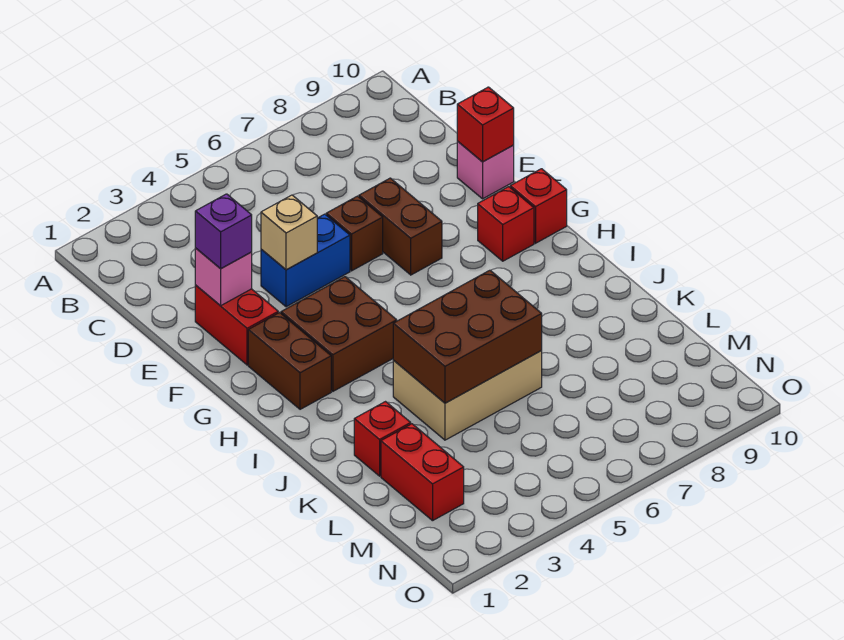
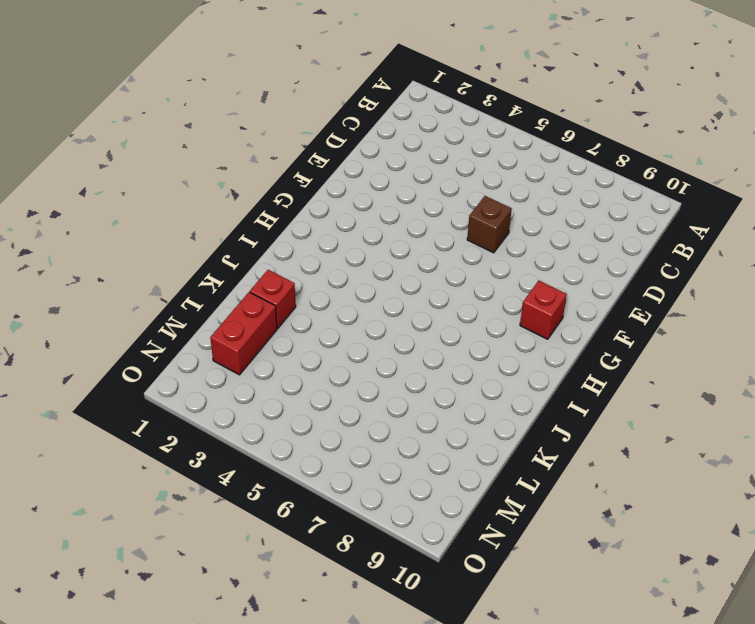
none -> red brick E2:F2 level 1
none -> blue brick E4:E5 level 1
none -> brown brick E7:F7 level 1

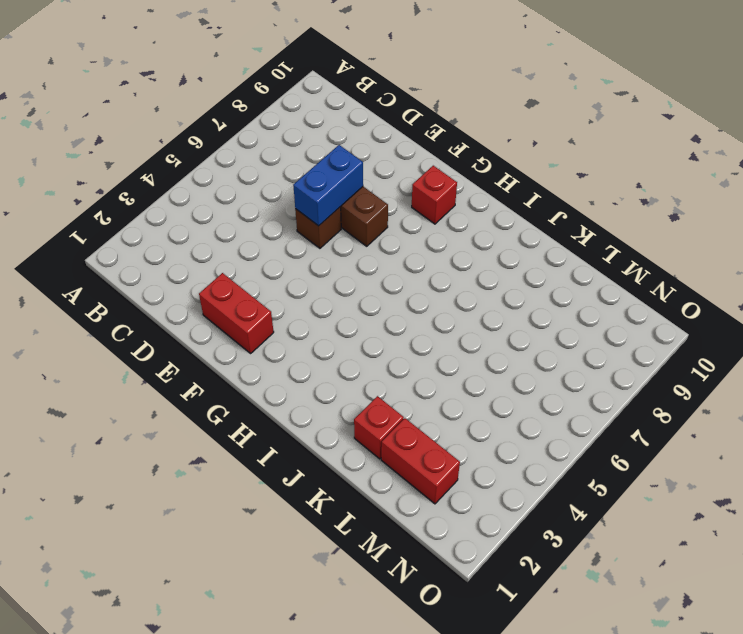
blue brick E6:E7 level 2 -> blue brick E4:E5 level 1
none -> pink brick E10 level 1
none -> brown brick G2:H2 level 1
none -> brown brick G3:H4 level 1

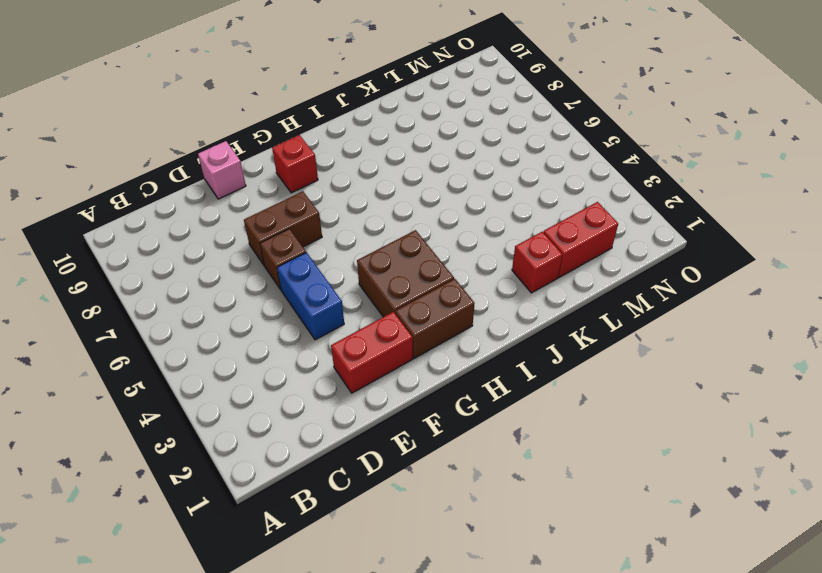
none -> red brick G10 level 1
none -> tan brick J4:K6 level 1
none -> pink brick E2 level 2

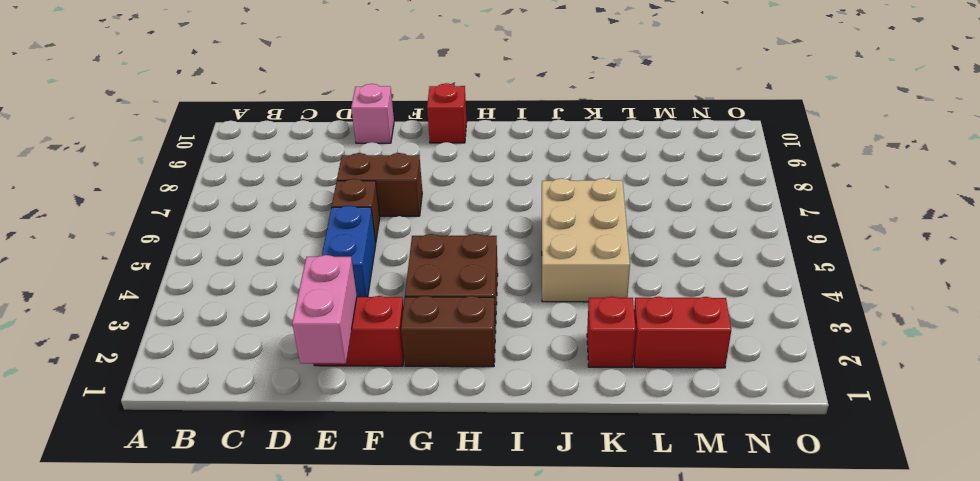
pink brick E1:E2 level 2 -> pink brick E2 level 2
none -> red brick G9 level 1
none -> tan brick E4 level 2
none -> red brick E10 level 2

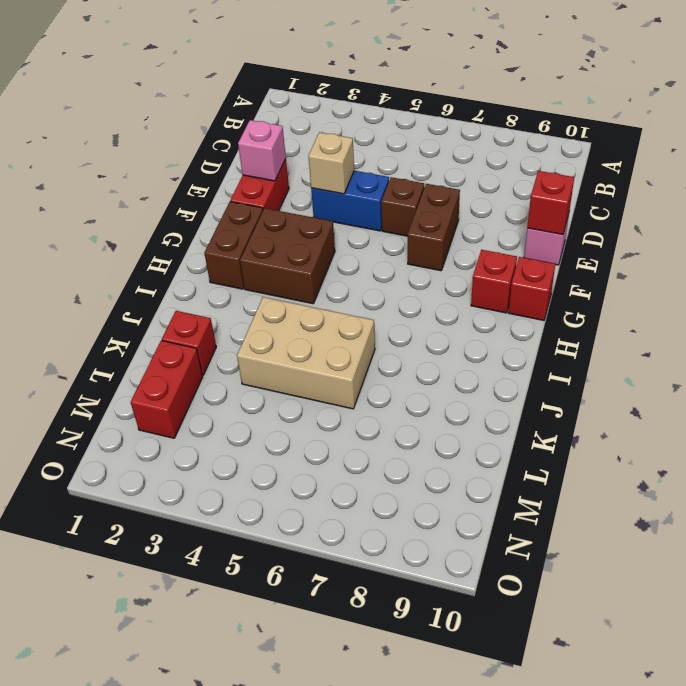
none -> brown brick J4:K6 level 2
none -> purple brick E2 level 3

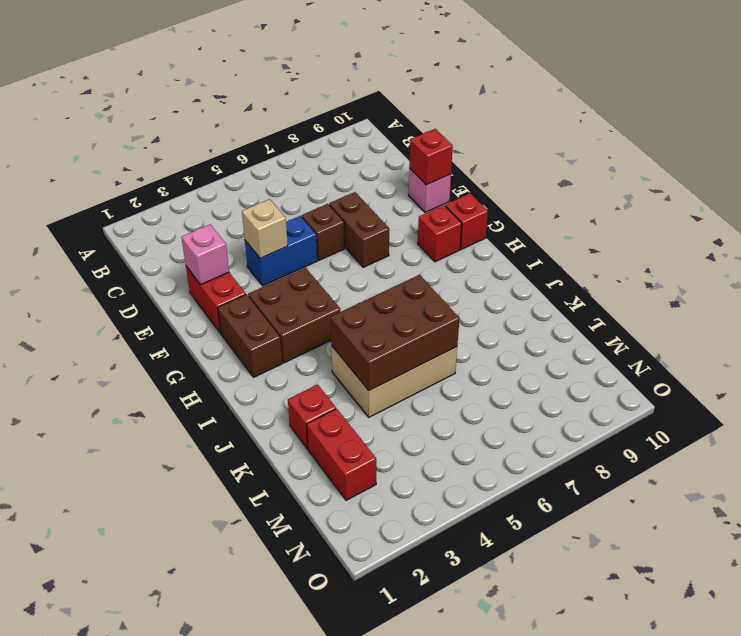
none -> purple brick E2 level 3

